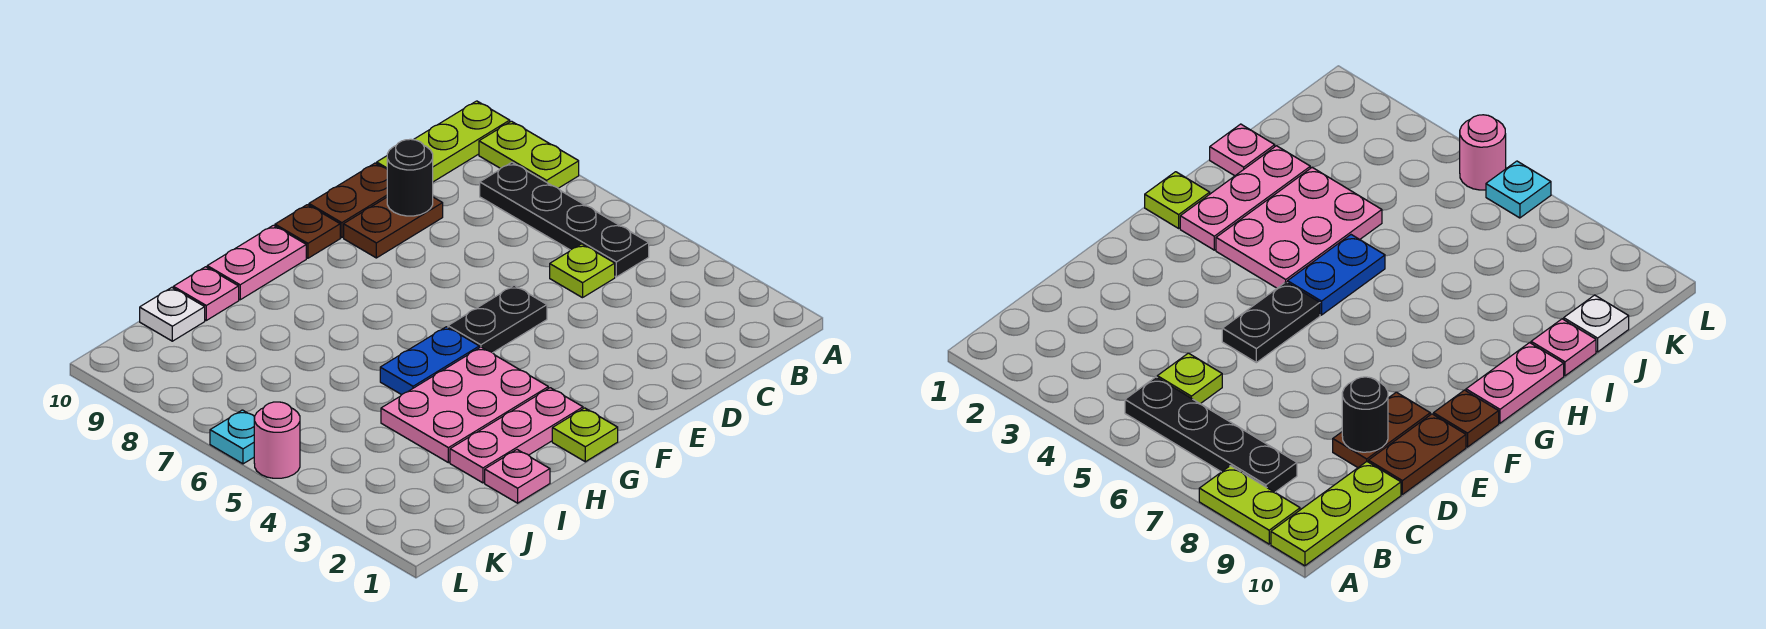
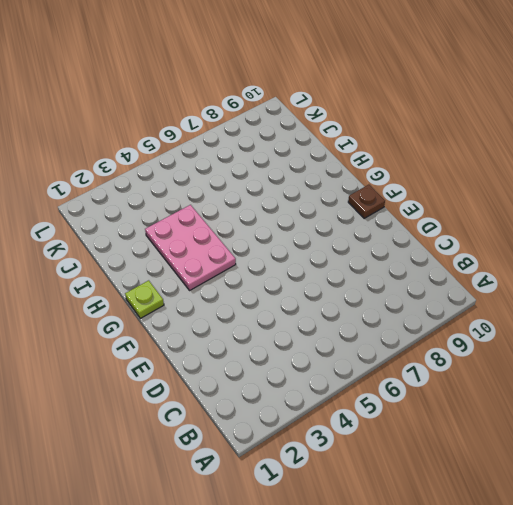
none -> lime plate A8:A9 level 1
none -> lime plate A10:C10 level 1
none -> black plate B5:B8 level 1

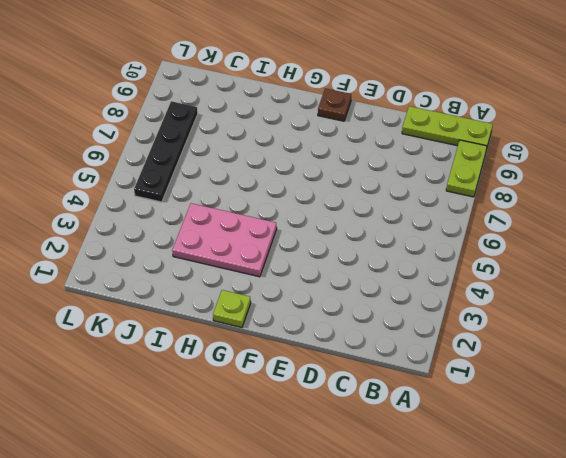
black plate K5:K8 level 1 -> black plate B5:B8 level 1
none -> lime plate C5 level 1
none -> brown plate D9:E9 level 1
none -> brown plate D10:E10 level 1

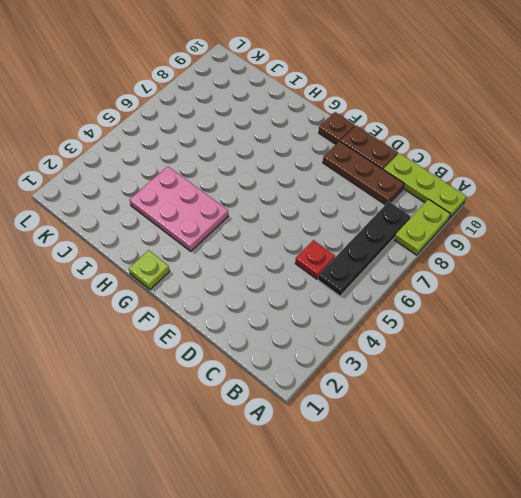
red plate C5 level 1 -> lime plate C5 level 1
brown plate C9:E9 level 1 -> brown plate D9:E9 level 1
none -> black plate E5:F5 level 1
none -> pink plate G2:I2 level 1
none -> blue plate G5:H5 level 1

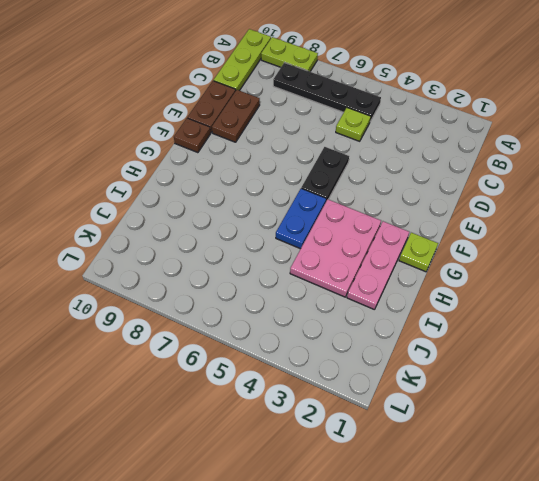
none -> pink plate G10:H10 level 1
none -> pink plate I1 level 1
none -> pink plate I10 level 1

